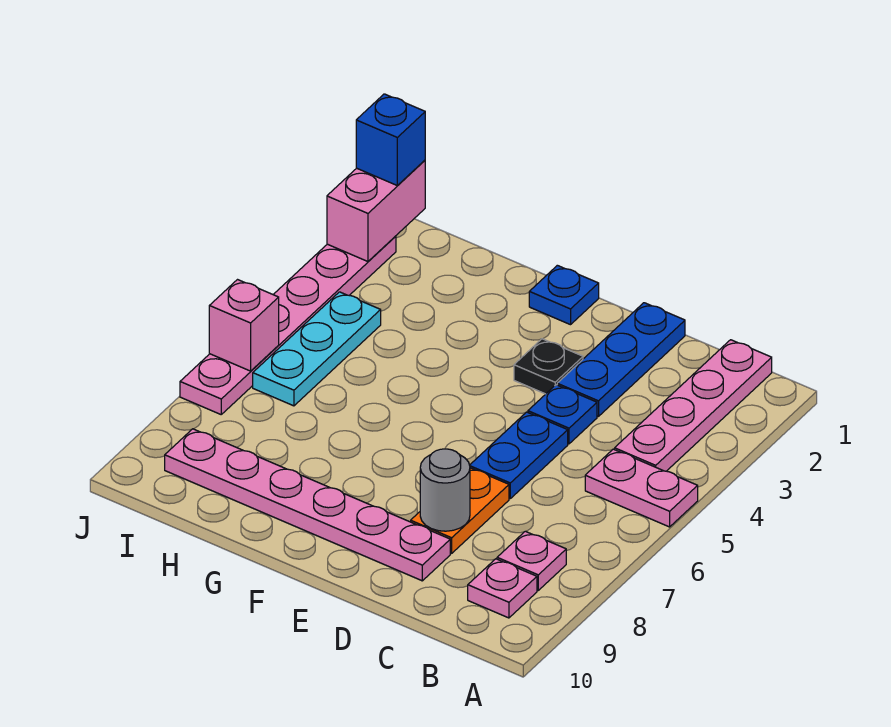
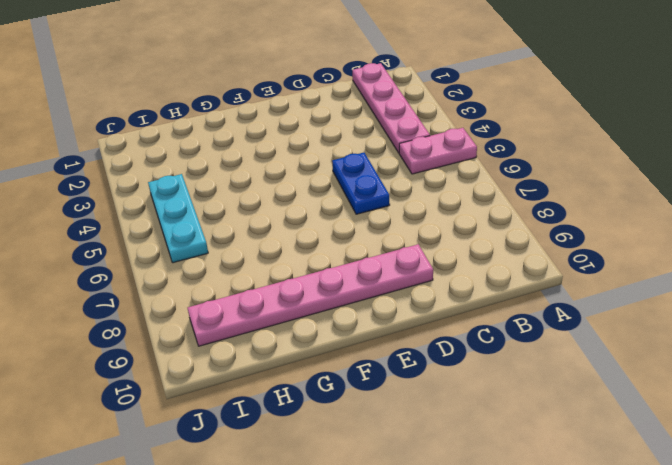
none -> pink plate B8 level 1
none -> pink plate B9 level 1
none -> blue plate D1:D3 level 1

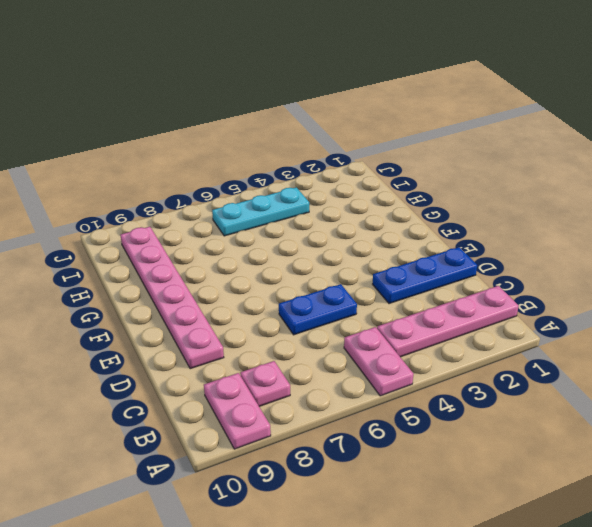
pink plate A9:B9 level 1 -> pink plate B9 level 1
none -> blue plate D4 level 1
none -> orange plate D7:D8 level 1
none -> black plate E3 level 1

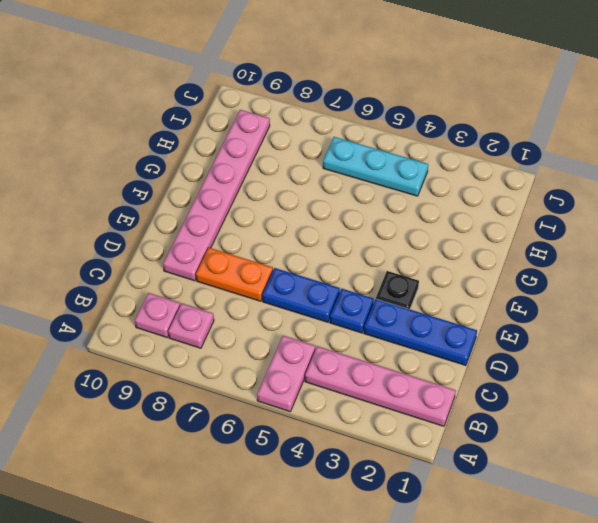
none -> blue plate F1 level 1
none -> pink plate J2:J7 level 1
none -> grey round brick D8 level 2

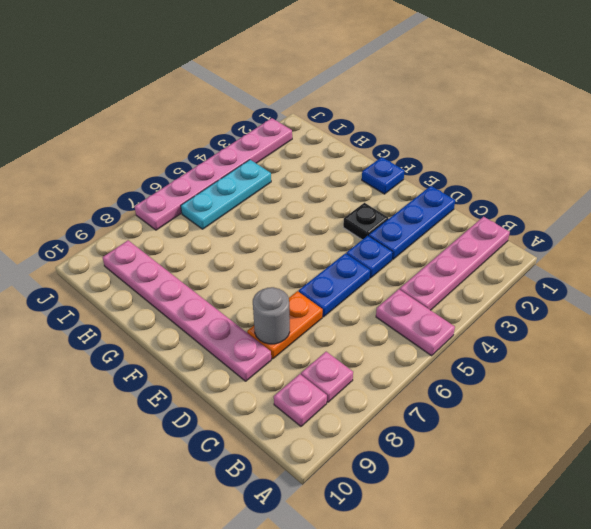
none -> pink brick J1:J2 level 2
none -> pink brick J6 level 2
none -> blue brick J1 level 3

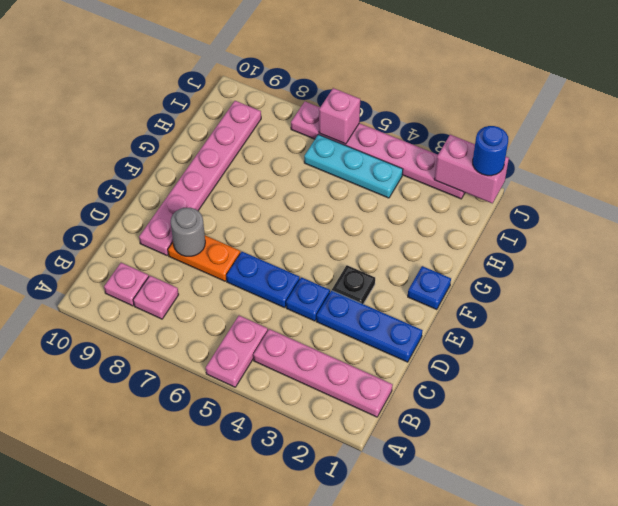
blue round brick J1 level 3 -> blue brick J1 level 3

